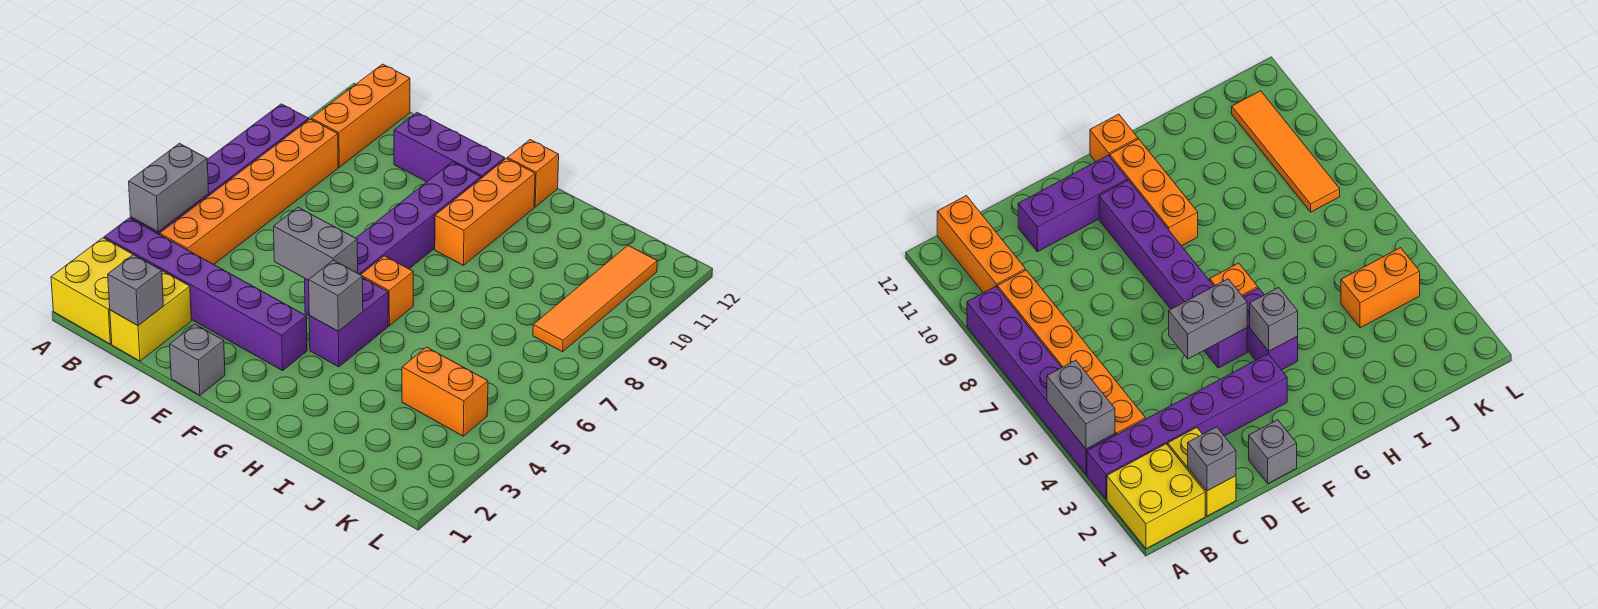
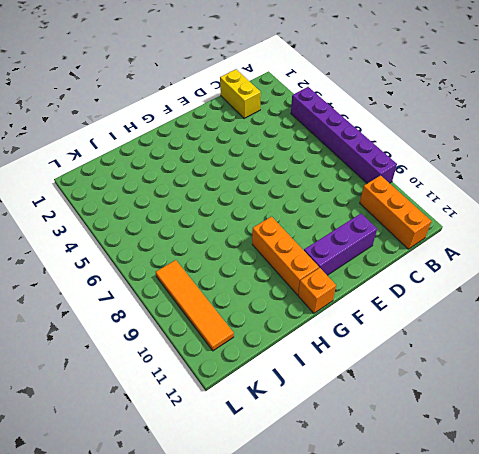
none -> yellow brick A1:B2 level 1
none -> purple brick A3:F3 level 1
none -> orange brick B4:B9 level 1

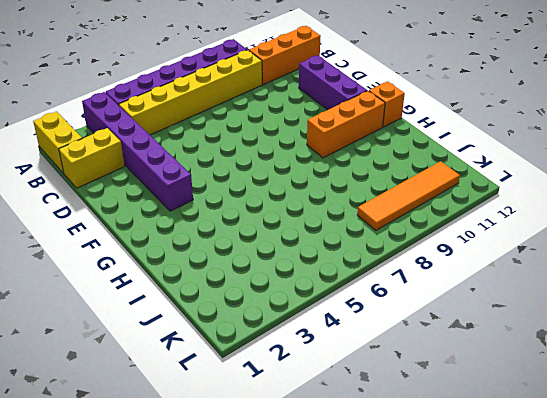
yellow brick A1:B1 level 1 -> yellow brick A1:B2 level 1
yellow brick B4:B9 level 1 -> orange brick B4:B9 level 1
none -> grey brick E1 level 1
none -> purple brick F5:F10 level 1
none -> purple brick G4:G5 level 1

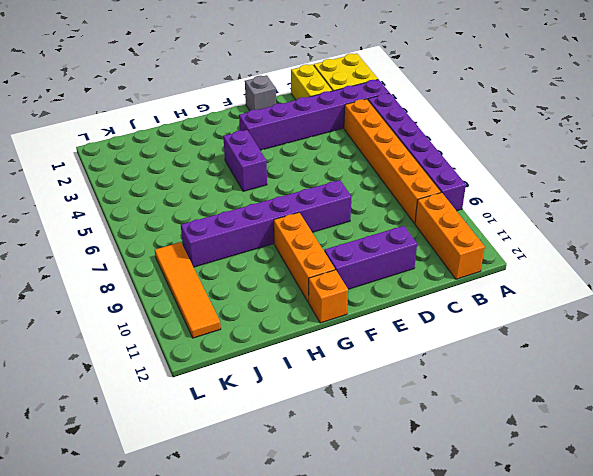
purple brick E8:J8 level 1 -> purple brick F5:F10 level 1
none -> orange brick G6 level 1
none -> orange brick J4:K4 level 1
none -> grey brick A4:A5 level 2

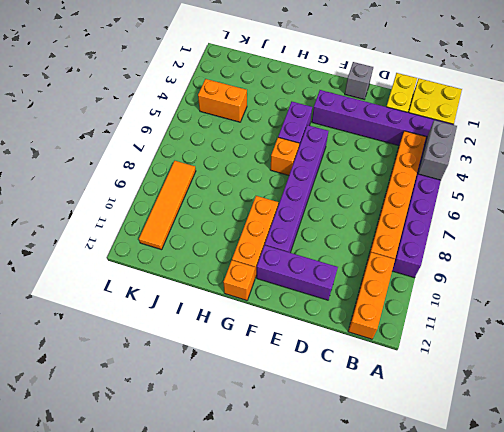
none -> grey brick C1 level 2
none -> grey brick E5:F5 level 2
none -> grey brick G4 level 2

